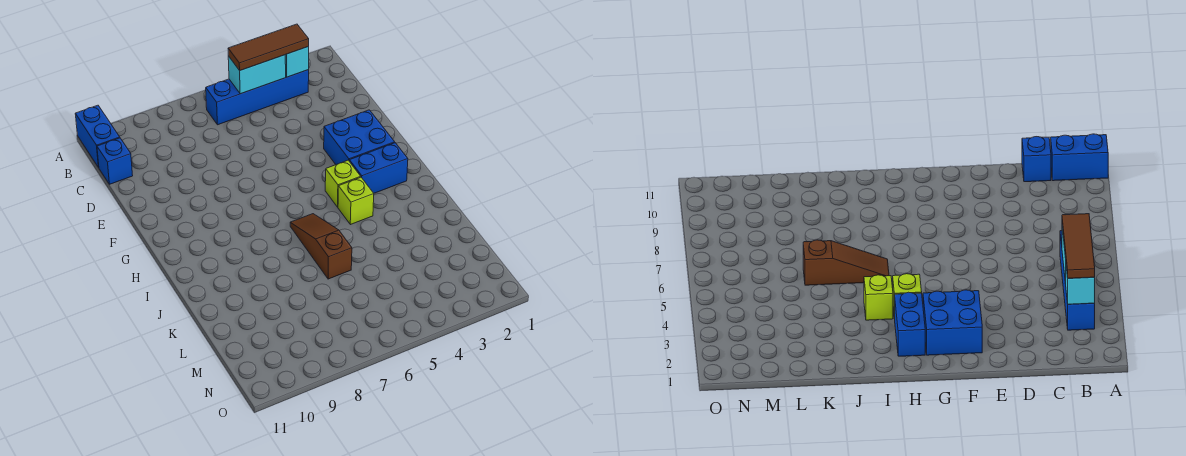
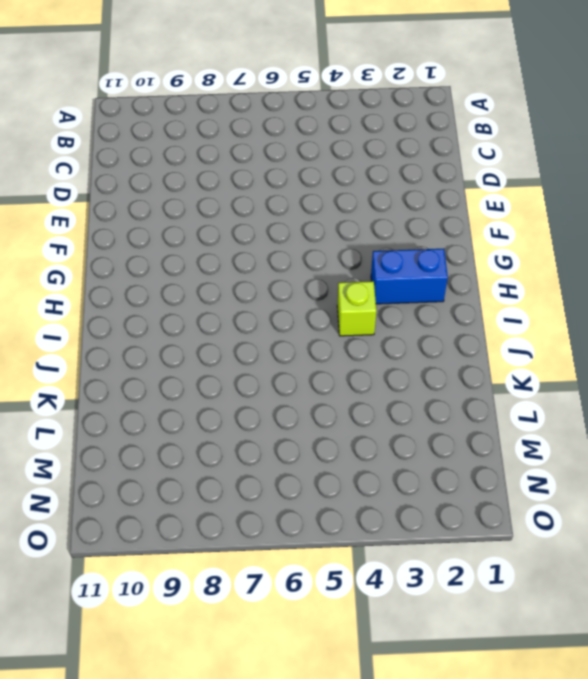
none -> blue brick A11:B11 level 1
none -> blue brick B3:B6 level 1

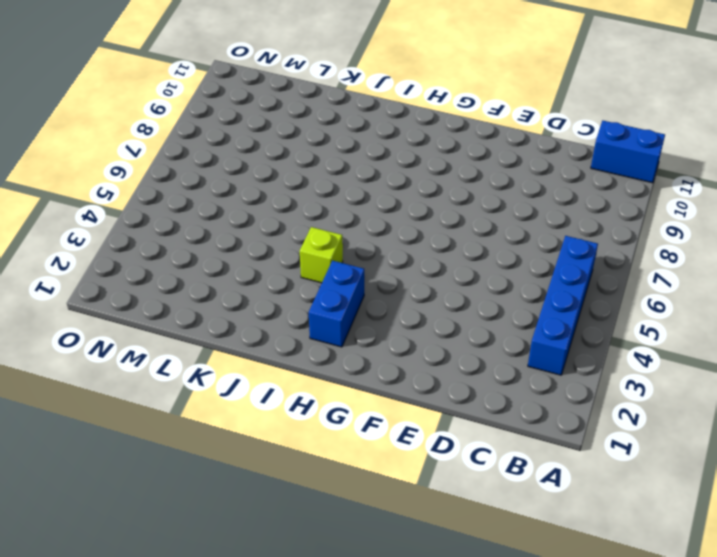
none -> blue brick C11 level 1
none -> blue brick F2:G3 level 1

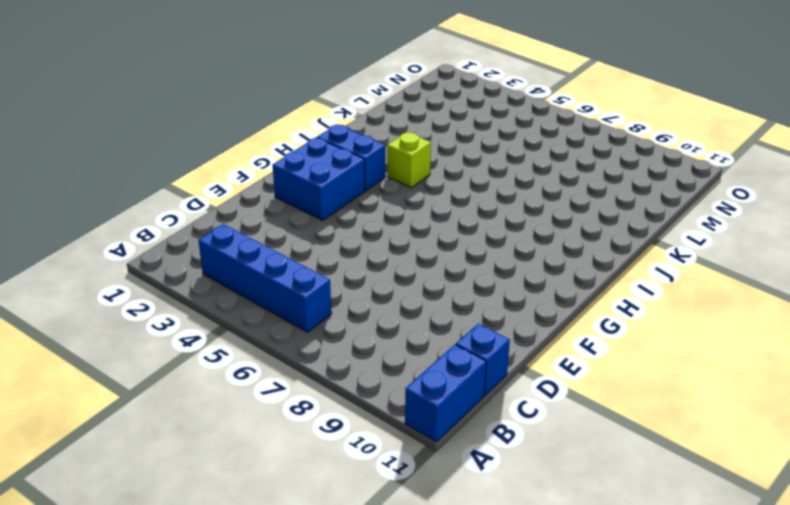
none -> lime brick H4 level 1
none -> brown slope I6:K6 level 1 top K

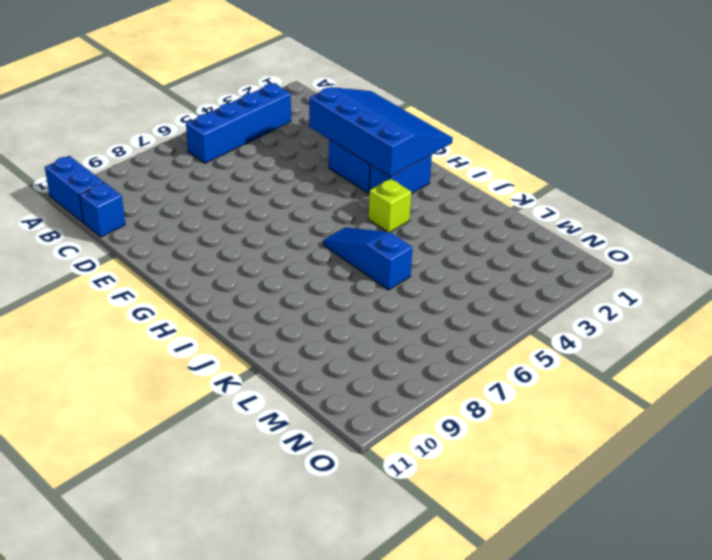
blue slope E1:H3 level 2 top 3 -> none
blue slope I6:K6 level 1 top K -> brown slope I6:K6 level 1 top K
none -> lime brick H4 level 1
none -> cyan brick B3 level 2

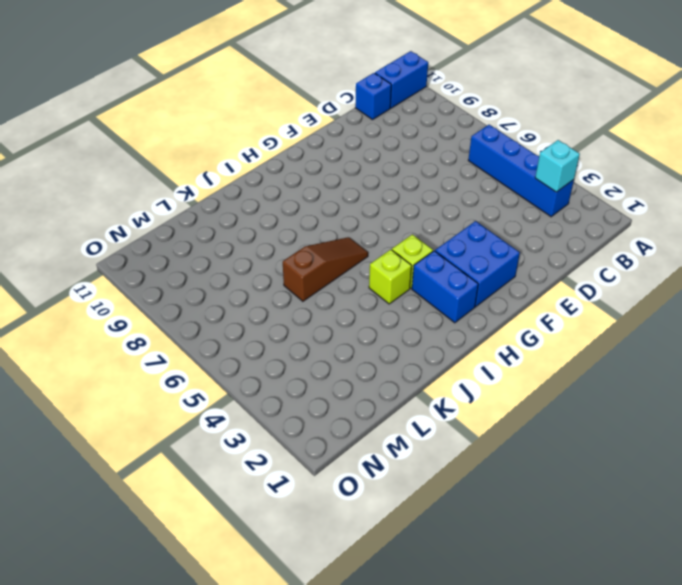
none -> cyan brick B4:B5 level 2
none -> brown tile B3:B5 level 3

